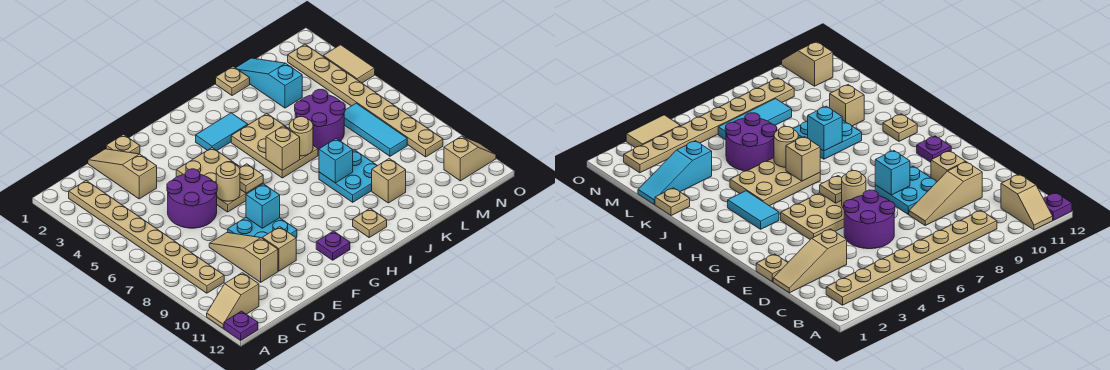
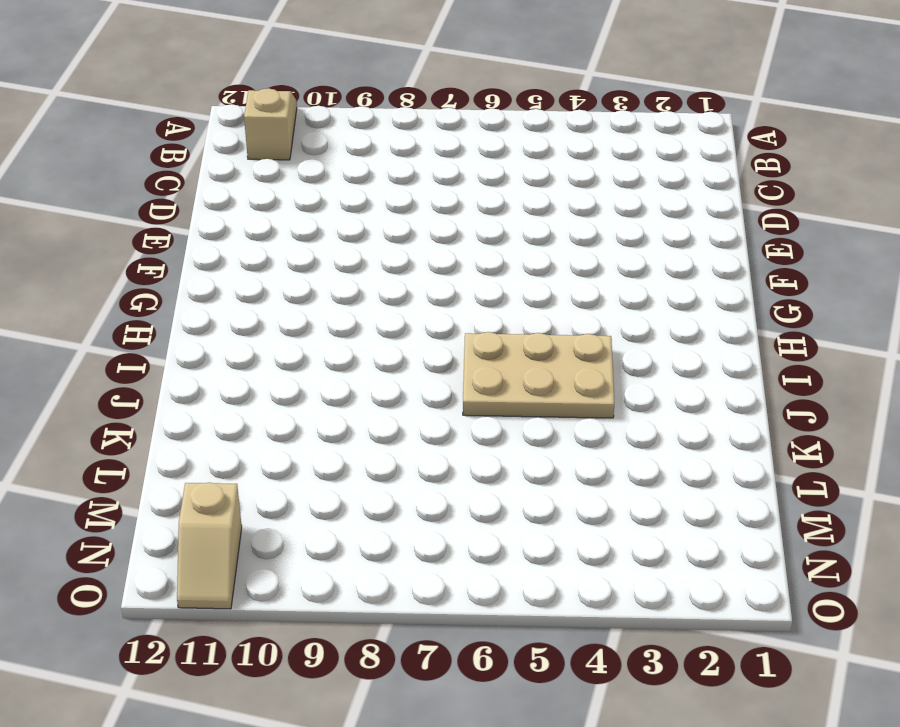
none -> purple plate A12 level 1
none -> tan plate B2:B9 level 1
none -> tan slope D1:D3 level 1 top 3

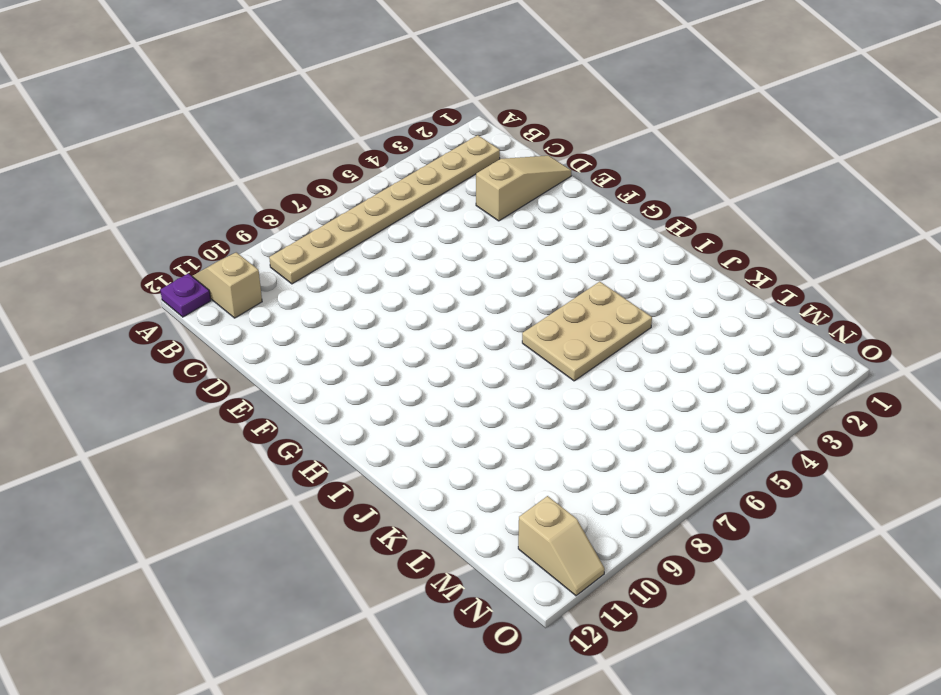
none -> purple round brick D5:E6 level 1
none -> tan slope D8:D10 level 1 top 10
none -> tan plate E1 level 1

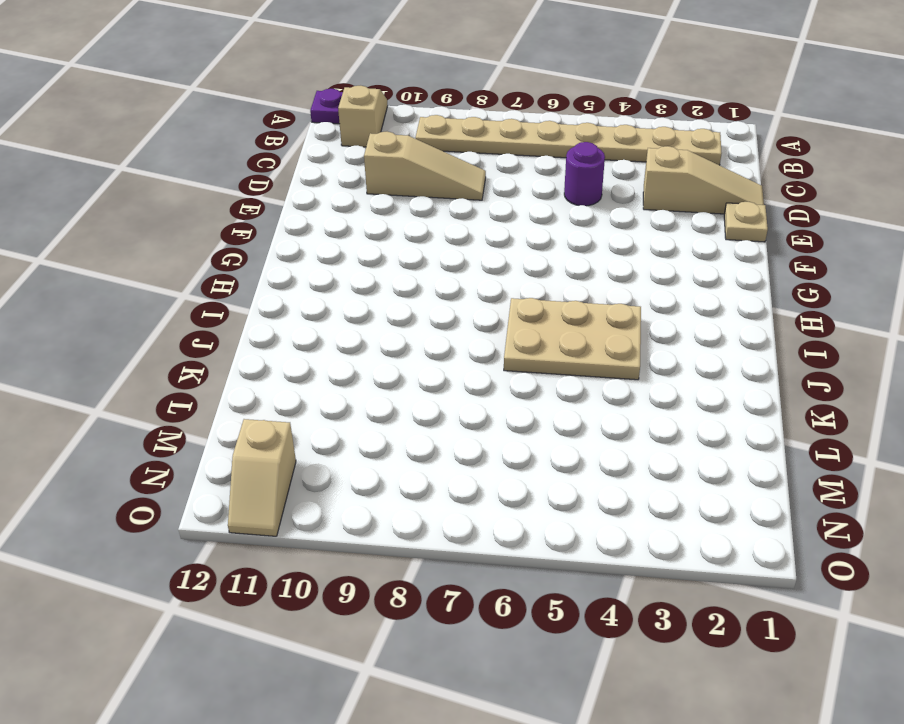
purple round brick D5 level 1 -> purple round brick D5:E6 level 1
none -> cyan plate E8:F9 level 1
none -> tan brick E10 level 1
none -> tan plate F4:G6 level 1

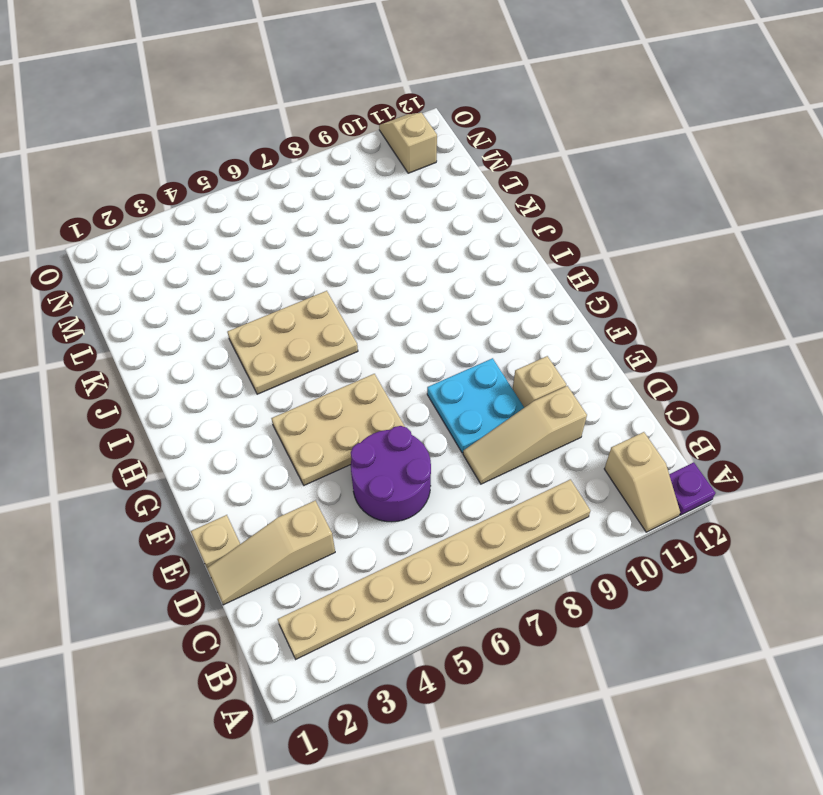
none -> purple plate G11 level 1
none -> cyan tile H3:I3 level 1
none -> tan plate I11 level 1

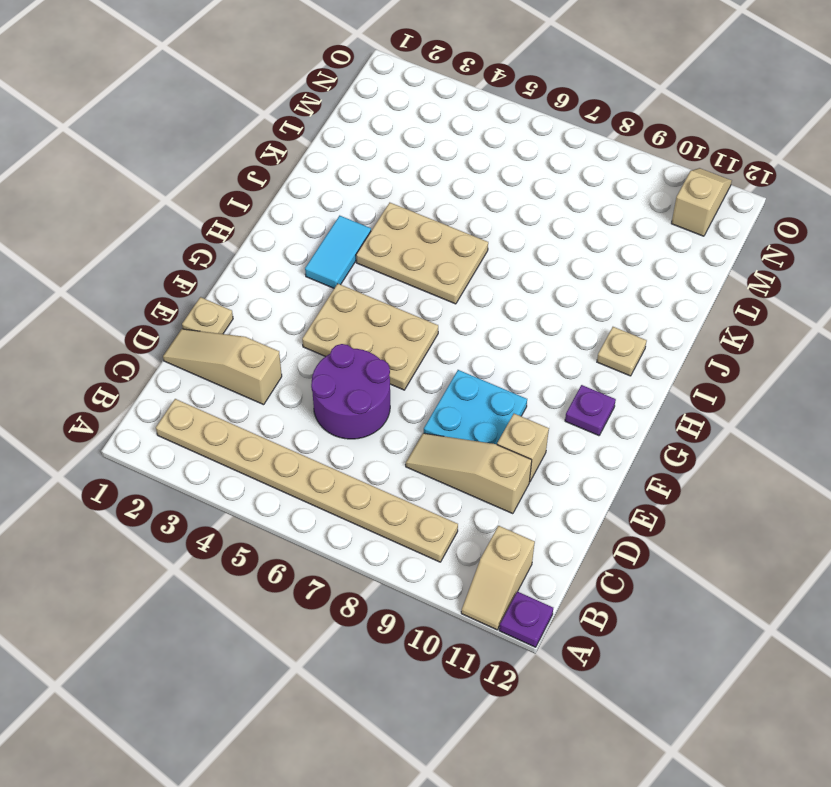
none -> cyan plate J8:K9 level 1
none -> tan plate K1 level 1
none -> purple round brick K5:L6 level 1

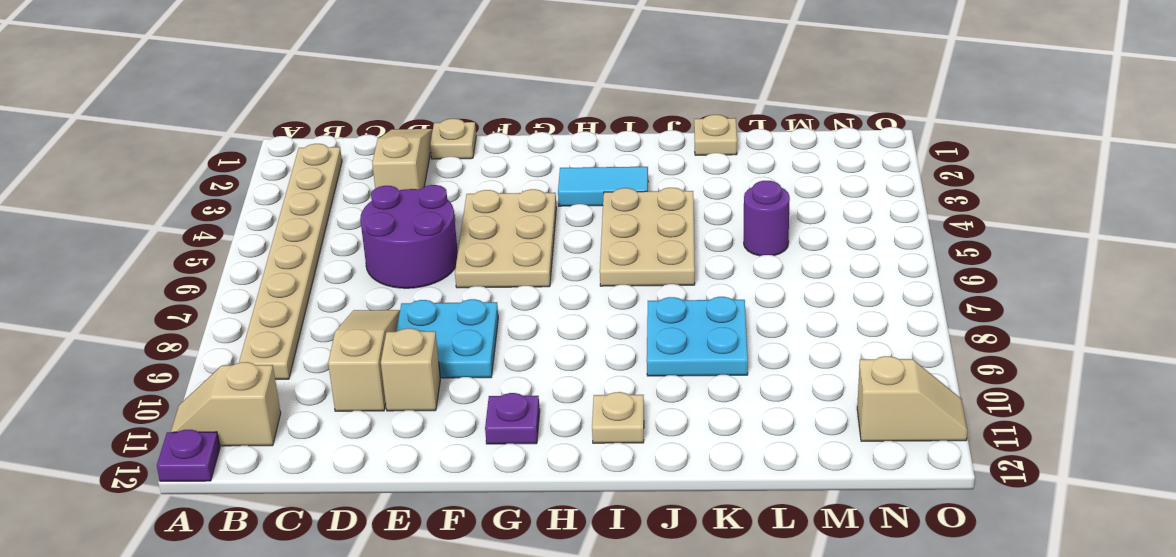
purple round brick L5 level 1 -> purple round brick K5:L6 level 1
none -> tan brick K10 level 1
none -> cyan slope L1:L3 level 1 top 3
none -> cyan tile M6:M8 level 1

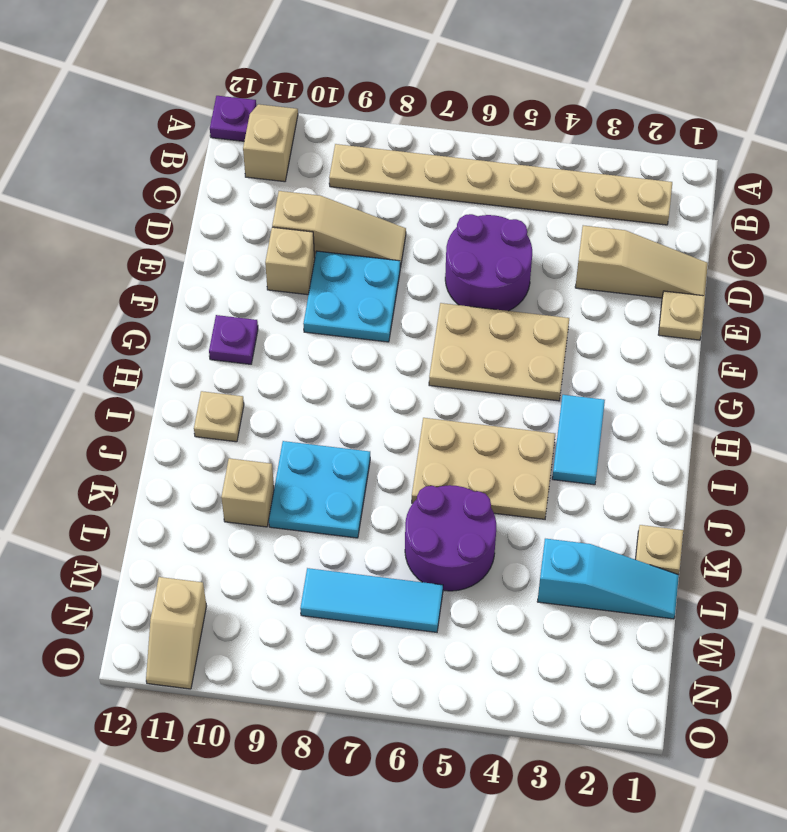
none -> tan plate N2:N9 level 1
none -> tan tile O3:O4 level 1
none -> tan round brick F6 level 2

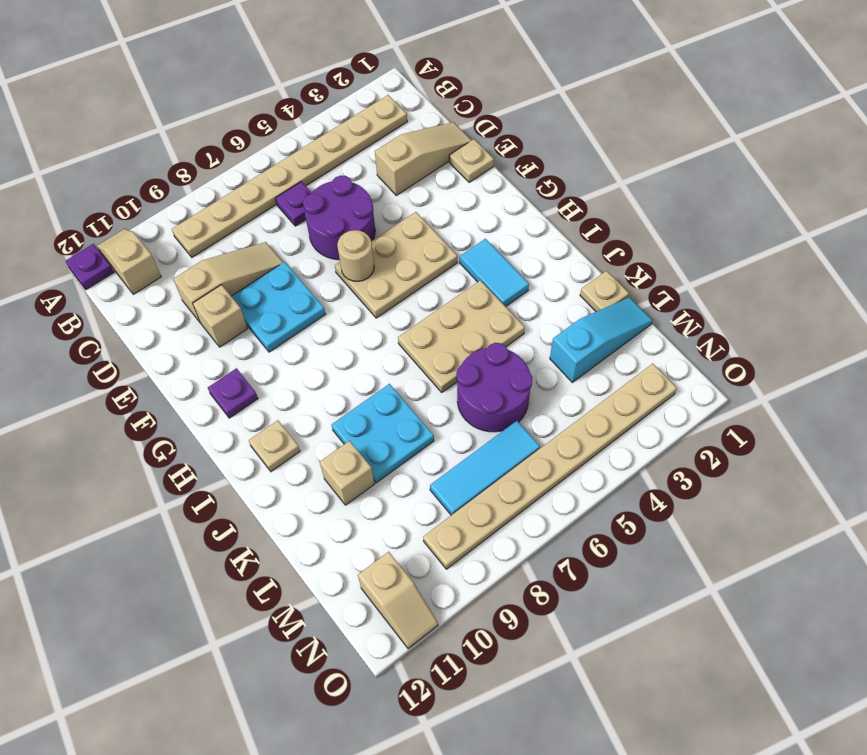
purple plate C6 level 1 -> none
none -> tan tile O3:O4 level 1
none -> cyan brick F8 level 2
none -> tan plate G6 level 2

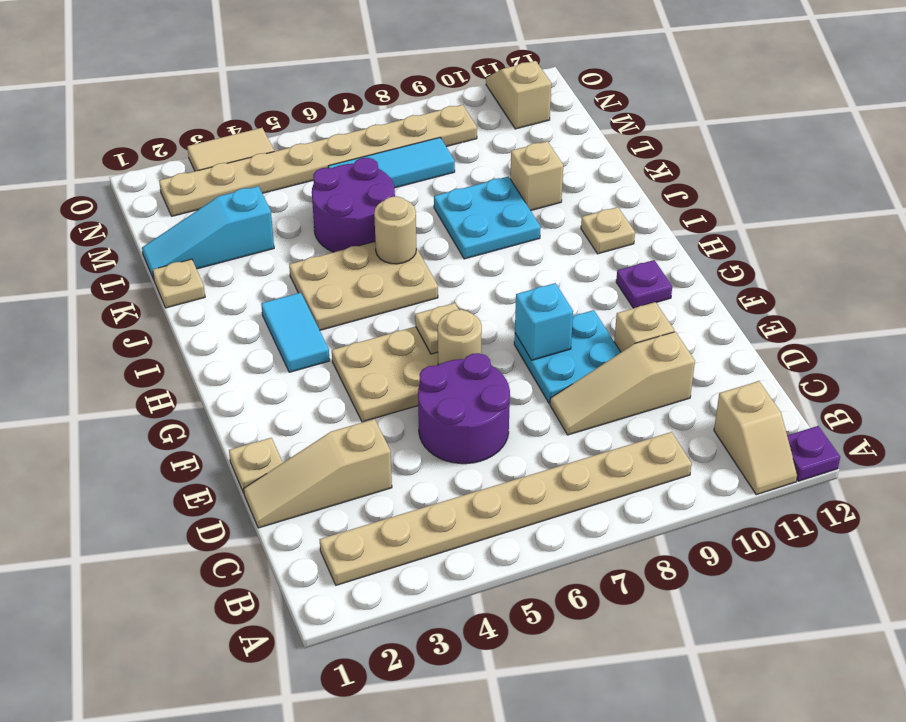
none -> tan brick I6 level 2
none -> cyan brick J8 level 2

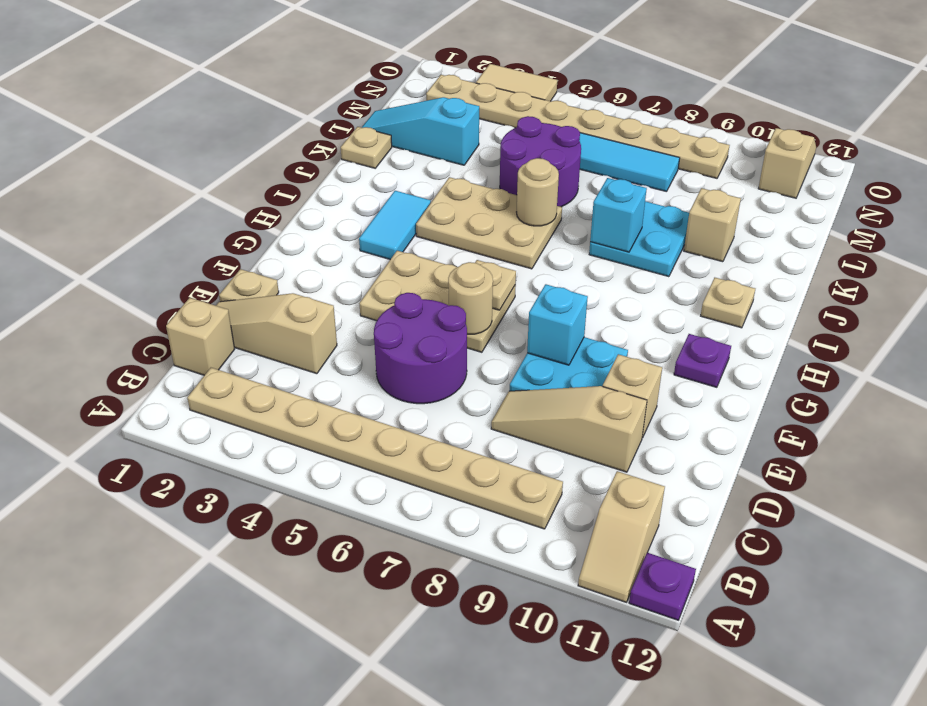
tan brick C1 level 1 -> tan brick I6 level 2

